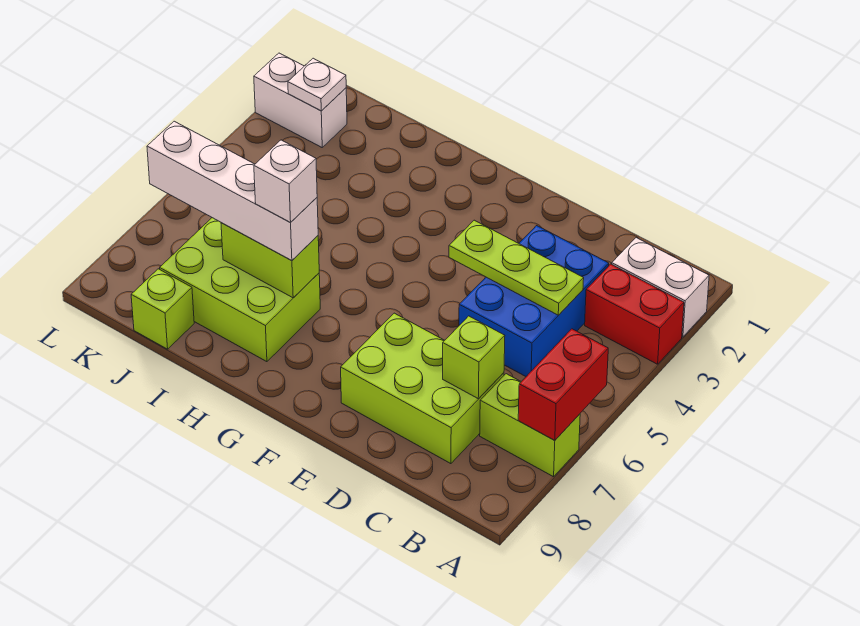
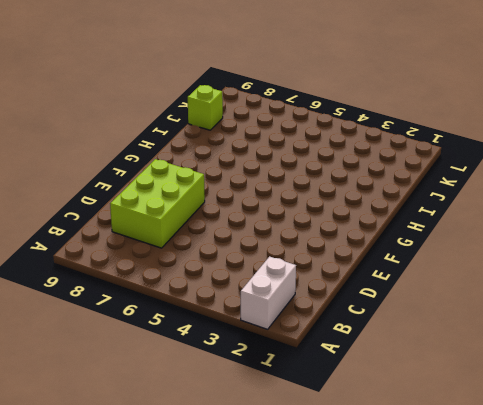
none -> red brick A3:B3 level 1
none -> lime brick A7:B7 level 1
none -> blue brick C3:D5 level 1

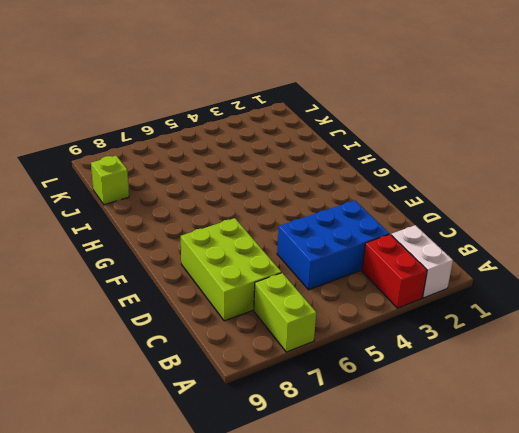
none -> lime brick H7:J8 level 1
none -> white brick K2:L2 level 1
none -> red brick A6:A7 level 2

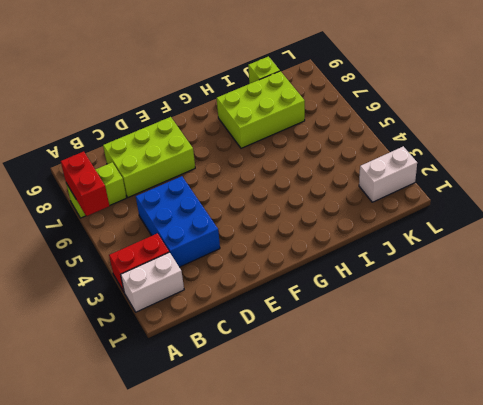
none -> lime plate C4:E4 level 2
none -> lime brick C7 level 2
none -> lime brick H7:I7 level 2

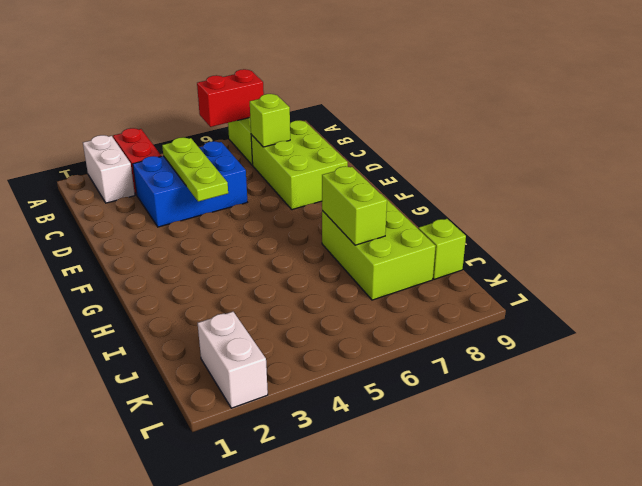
none -> white plate K2 level 2
none -> white brick H7:K7 level 3
none -> white brick H7 level 4

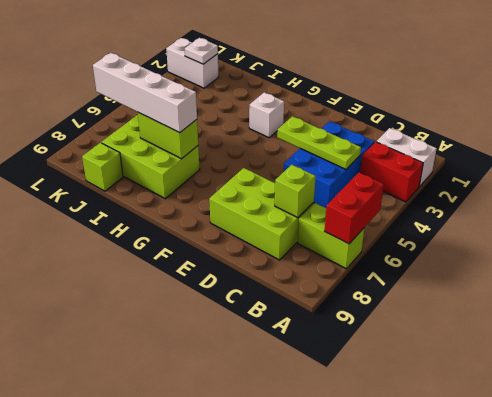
white brick G3 level 1 -> white brick H7 level 4

